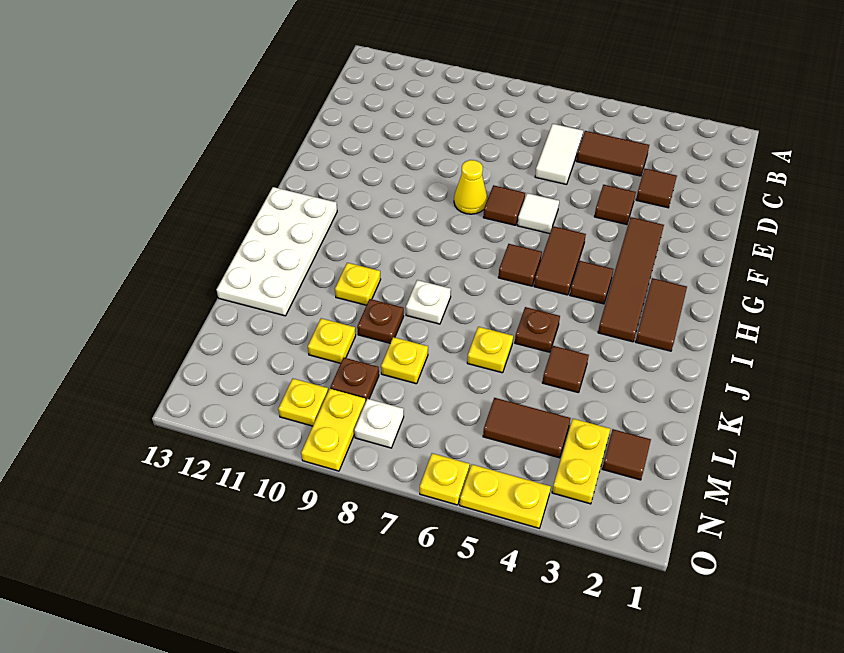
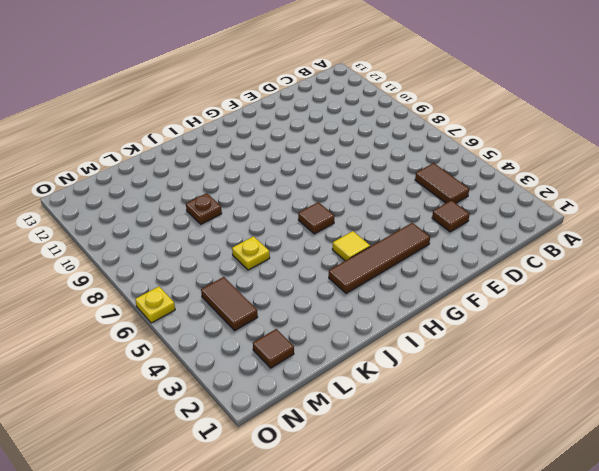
yellow tile H4 level 1 -> brown tile H4 level 1
none -> white tile C6:D6 level 1
none -> brown tile E4 level 1
none -> white tile F6 level 1
none -> brown tile F7 level 1

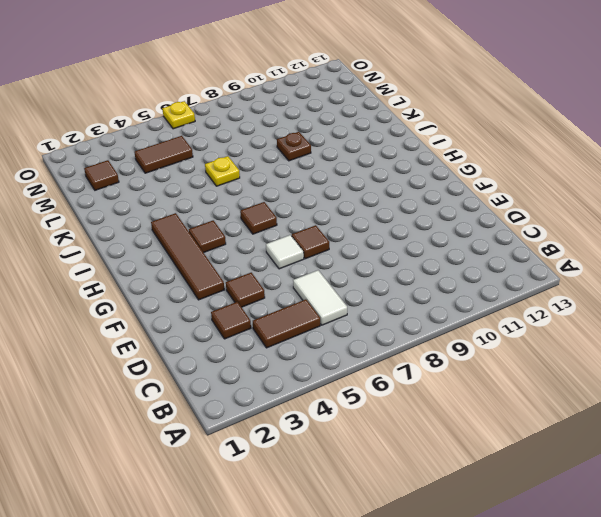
none -> yellow cone F8 level 1
none -> brown tile G5:H5 level 1
none -> brown tile H2:I2 level 1
none -> white plate H12:K13 level 1

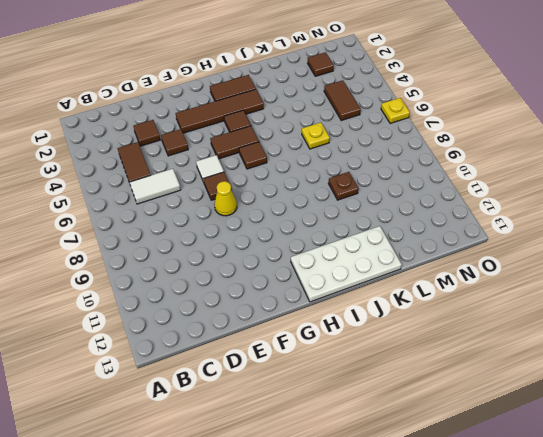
none -> brown plate J5 level 1
none -> white plate J8 level 1
none -> yellow plate J10 level 1
none -> brown tile K4 level 1

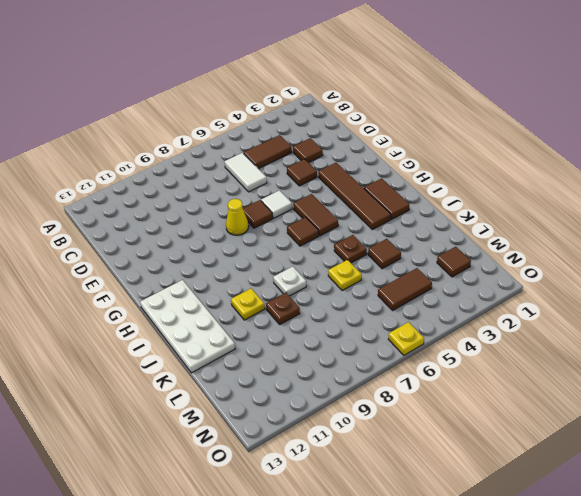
none -> brown tile H4 level 1
none -> yellow plate L8 level 1
none -> yellow plate L10 level 1
none -> yellow plate M3:N3 level 1

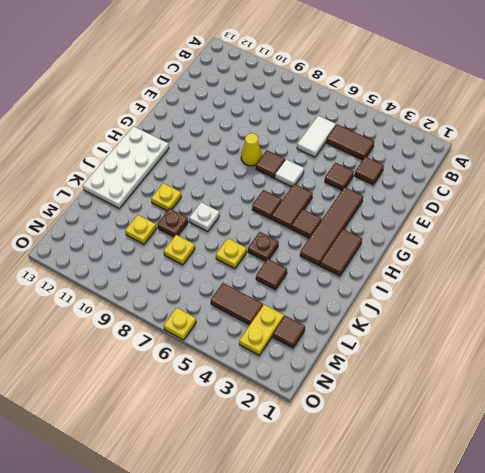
none -> brown plate M9 level 1
none -> white plate N8 level 1
none -> yellow plate N9:O9 level 1
none -> yellow plate N10 level 1

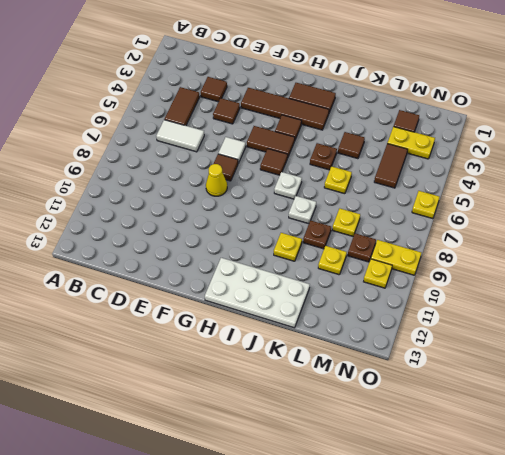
white plate I7 level 1 -> white plate N8 level 1
none -> yellow plate O4:O5 level 1

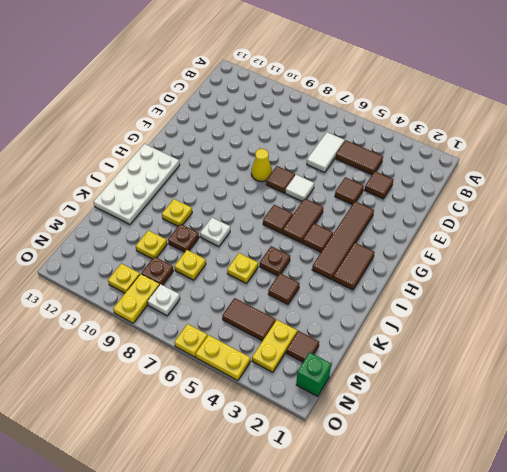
green brick N1 level 1 -> none

